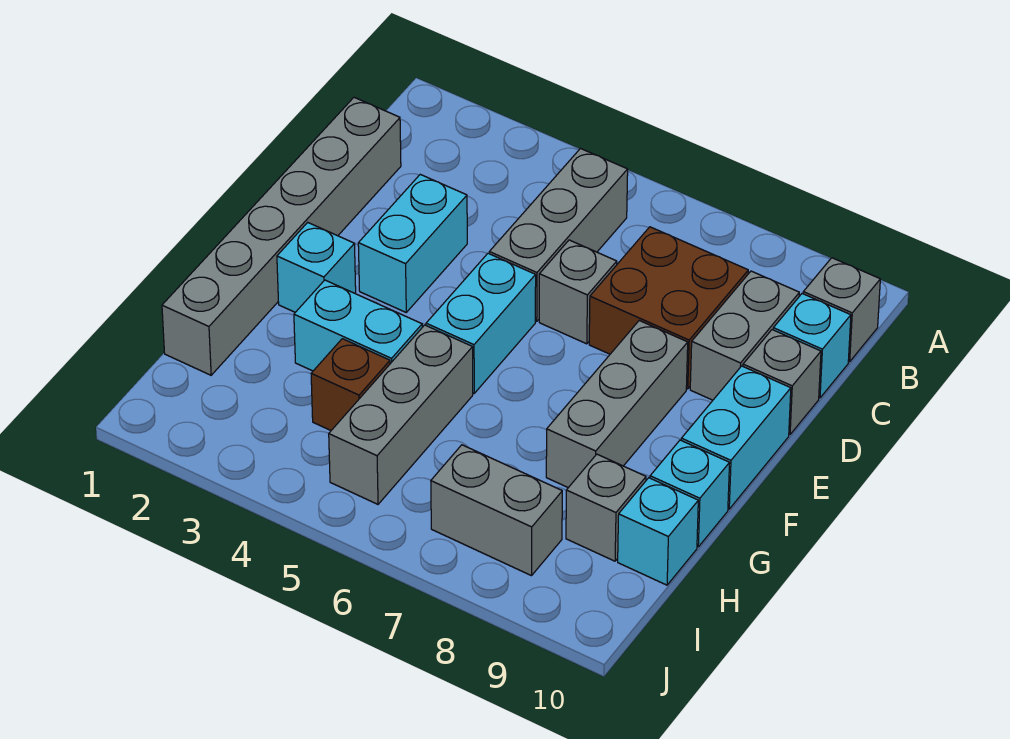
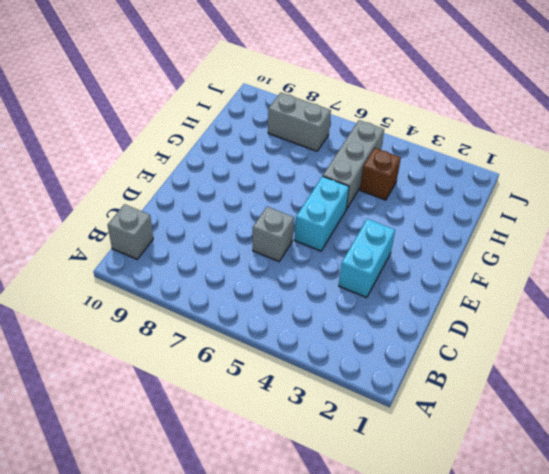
none -> grey brick B5:D5 level 1
none -> grey brick C1:H1 level 1
none -> brown brick C7:D8 level 1

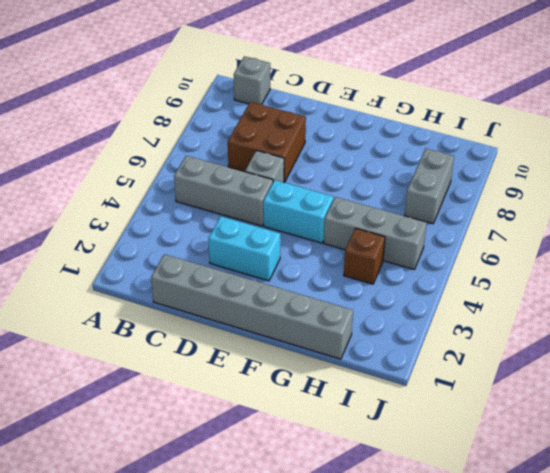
none -> grey brick C9:D9 level 1
none -> cyan brick C10 level 1
none -> grey brick D10 level 1

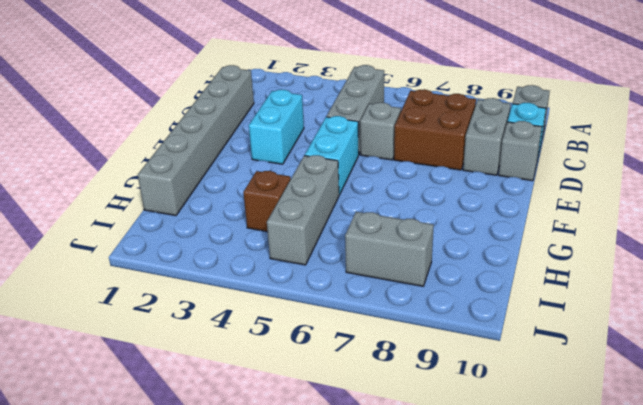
none -> grey brick E8:G8 level 1
none -> cyan brick E10:F10 level 1
none -> cyan brick F2 level 1

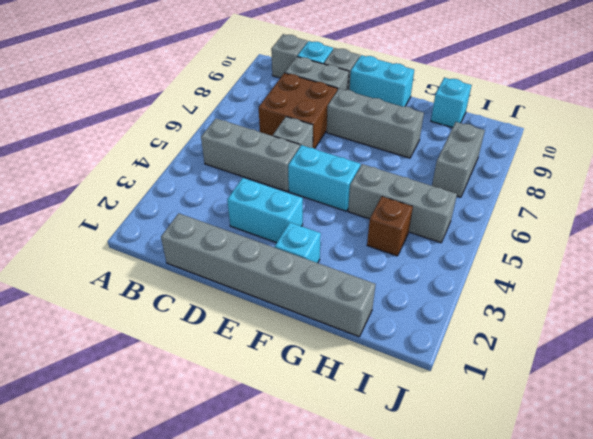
none -> cyan brick G3:G4 level 1
none -> cyan brick G10 level 1
none -> grey brick H9 level 1

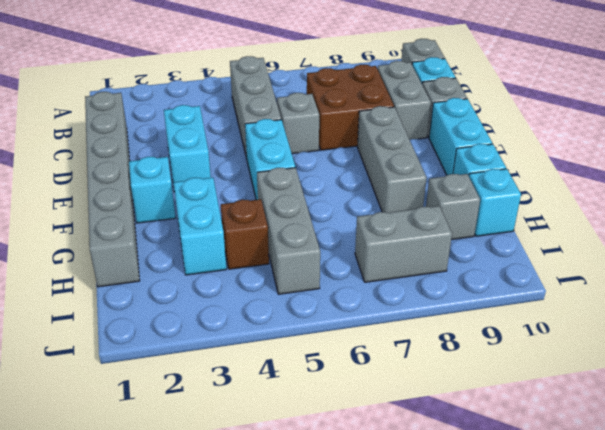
cyan brick G3:H3 level 1 -> cyan brick G3:G4 level 1

